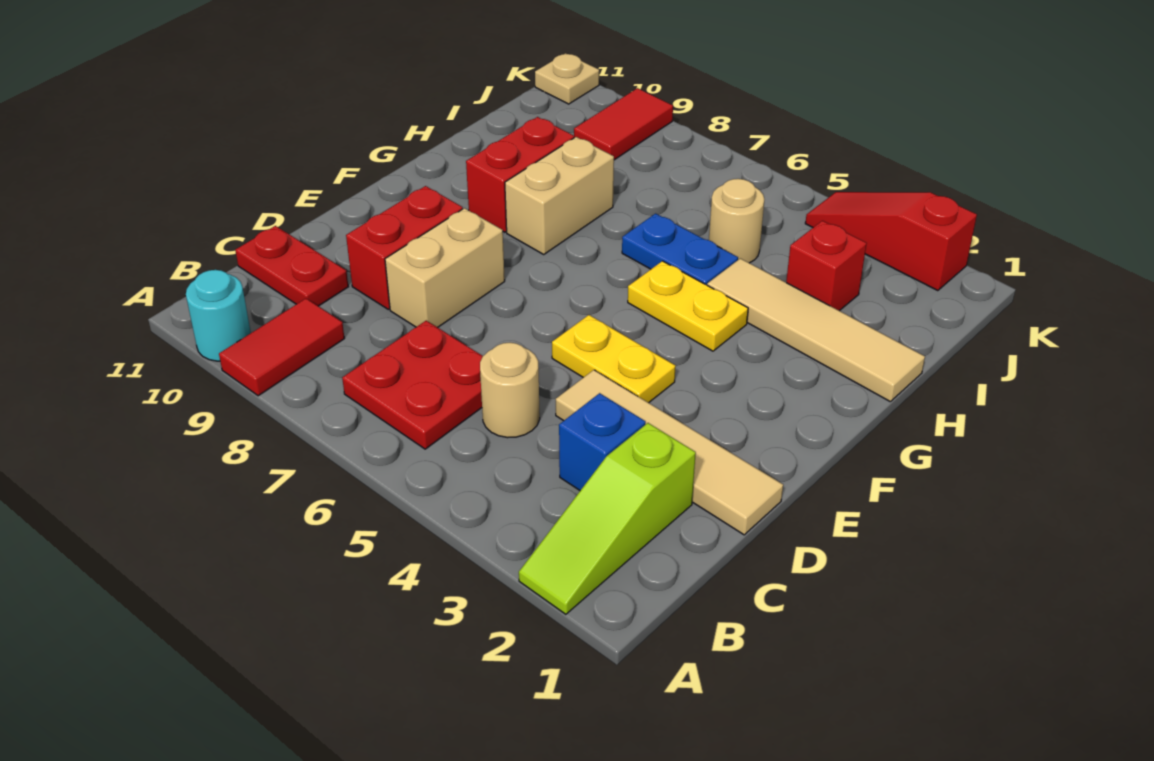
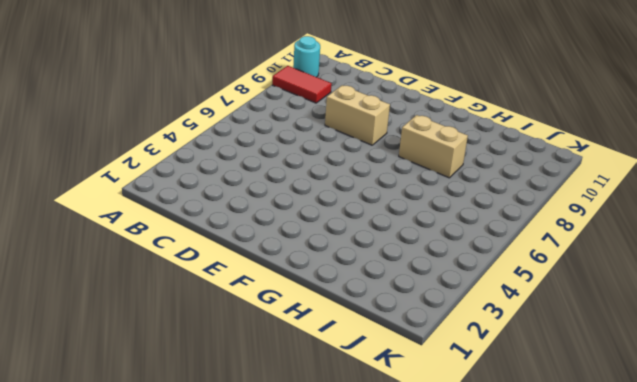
none -> lime slope A2:C2 level 1 top C
none -> red plate B6:C7 level 1
none -> blue brick C3 level 1

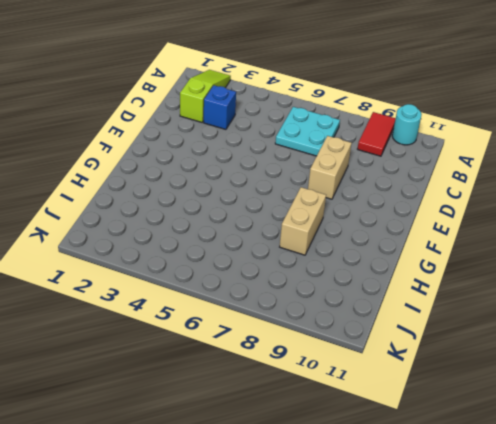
cyan plate B6:C7 level 1 -> red plate B6:C7 level 1
none -> tan round brick C5 level 1
none -> red plate C10:C11 level 1
none -> tan tile D1:D4 level 1

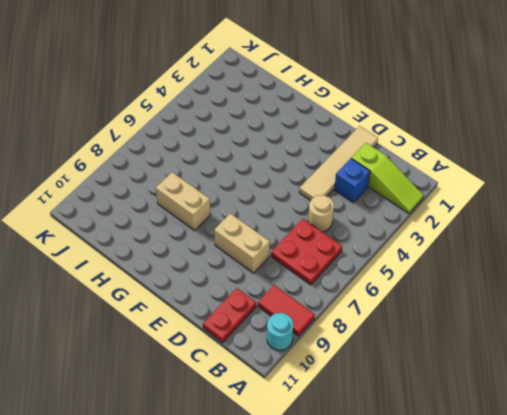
none -> red brick D9:E9 level 1
none -> yellow plate E4:E5 level 1
none -> yellow plate G4:G5 level 1

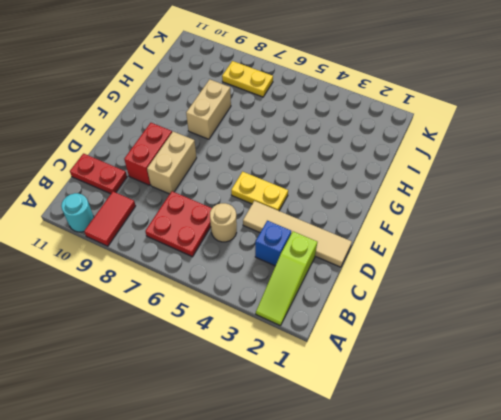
yellow plate J7:J8 level 1 -> yellow plate G4:G5 level 1
none -> red brick G9:H9 level 1
none -> tan tile H1:H4 level 1
none -> blue plate H5:H6 level 1

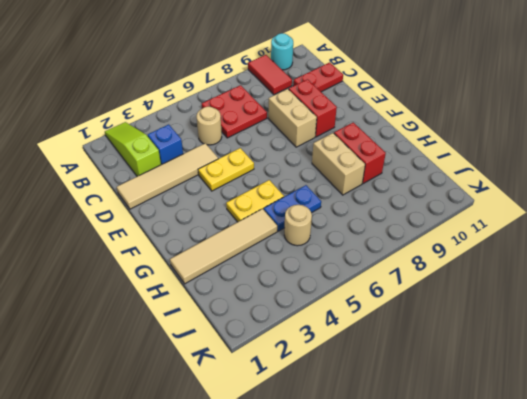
none -> red brick I3 level 1
none -> red tile J9:K9 level 1
none -> red slope K2:K4 level 1 top 2

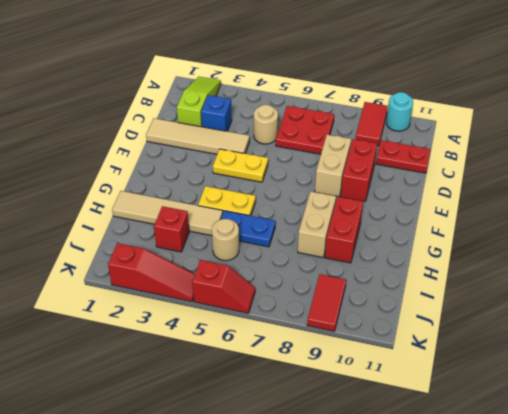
red slope K5:K6 level 1 top 5 -> none
none -> tan plate K11 level 1

